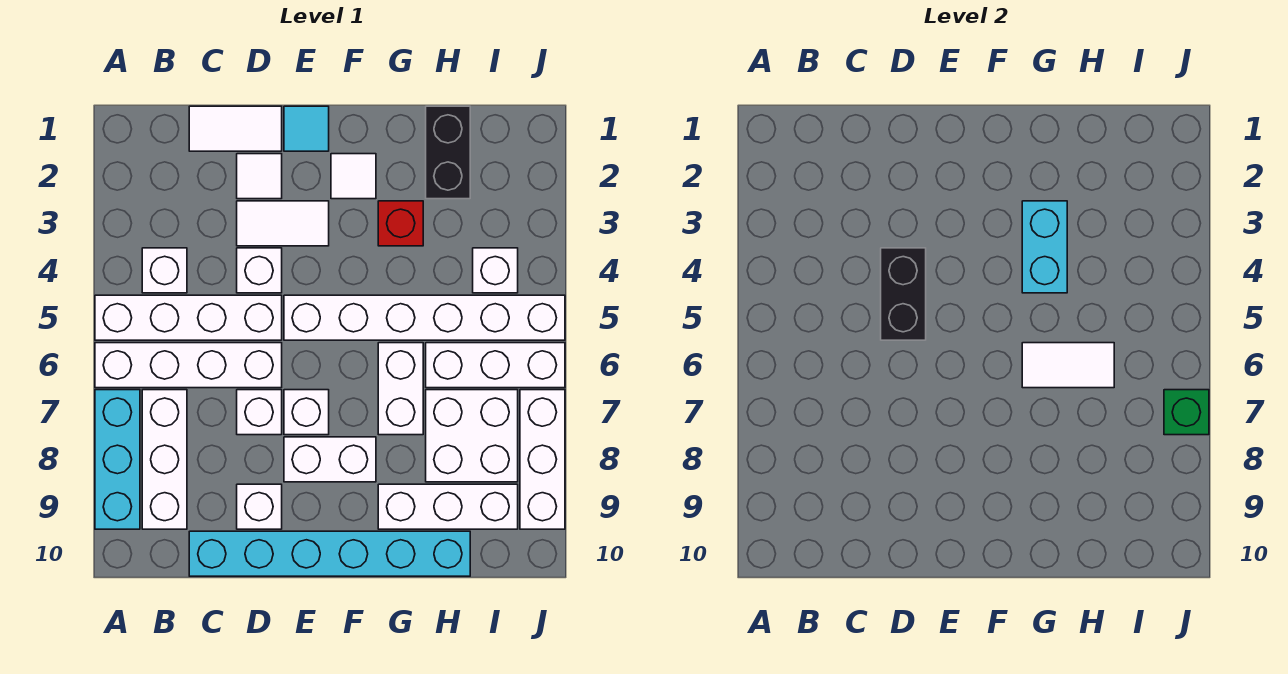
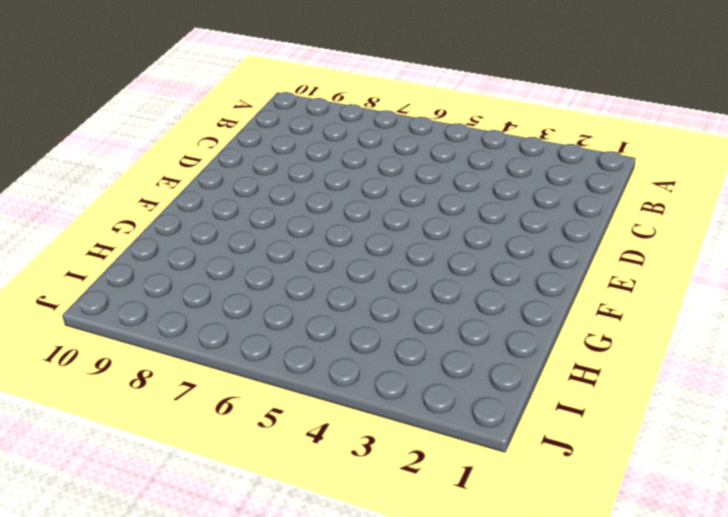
none -> white brick A5:D5 level 1
none -> white brick A6:D6 level 1
none -> cyan brick A7:A9 level 1

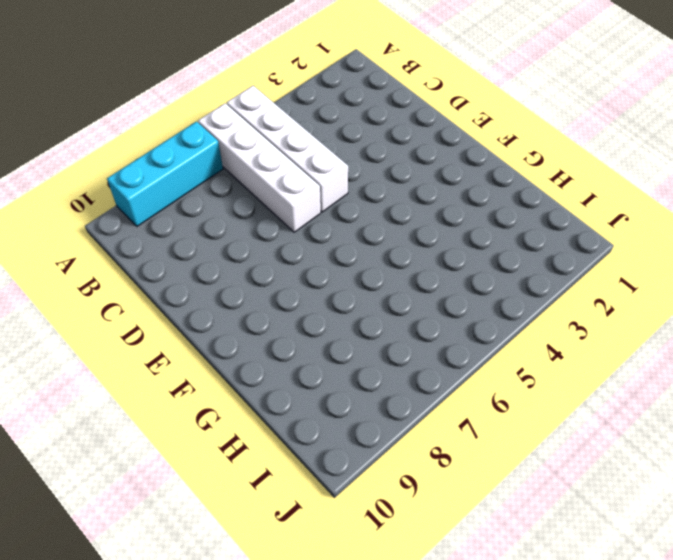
none -> white brick B4 level 1
none -> white brick B7:B9 level 1
none -> white tile C1:D1 level 1

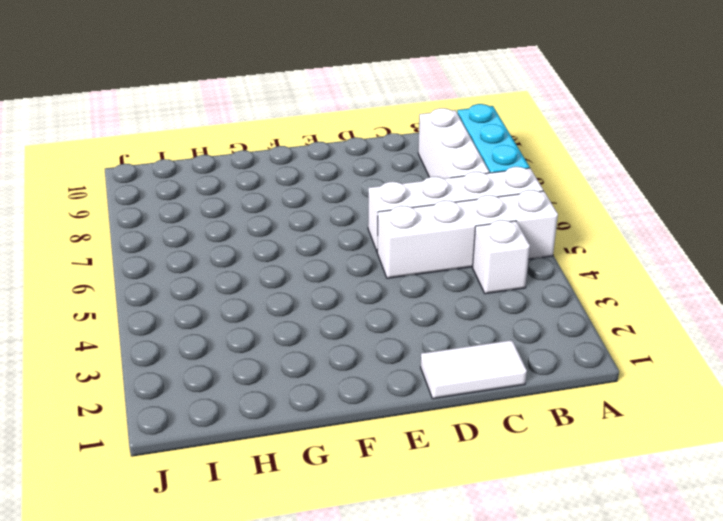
none -> cyan brick C10:H10 level 1
none -> white tile D2 level 1
none -> white tile D3:E3 level 1

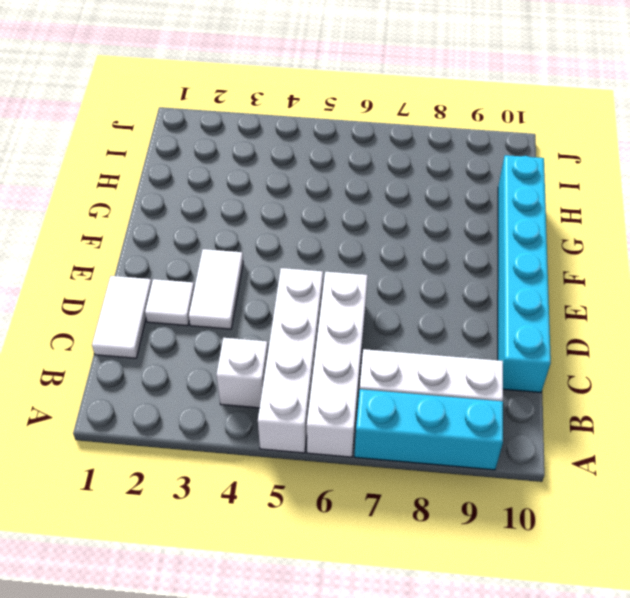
none -> white brick D4 level 1
none -> white brick D7 level 1
none -> white brick D9 level 1

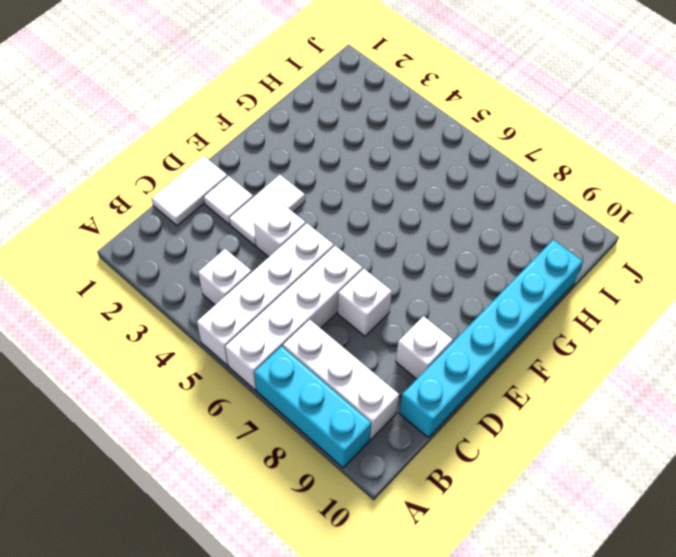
none -> cyan tile E1 level 1
none -> white brick E5:J5 level 1
none -> white brick E7 level 1

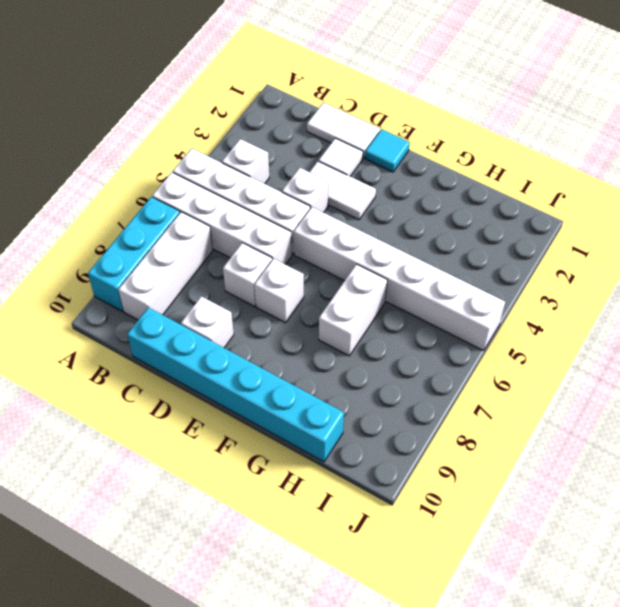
none -> white brick E8:F8 level 1
none -> white tile F2 level 1
none -> red brick G3 level 1

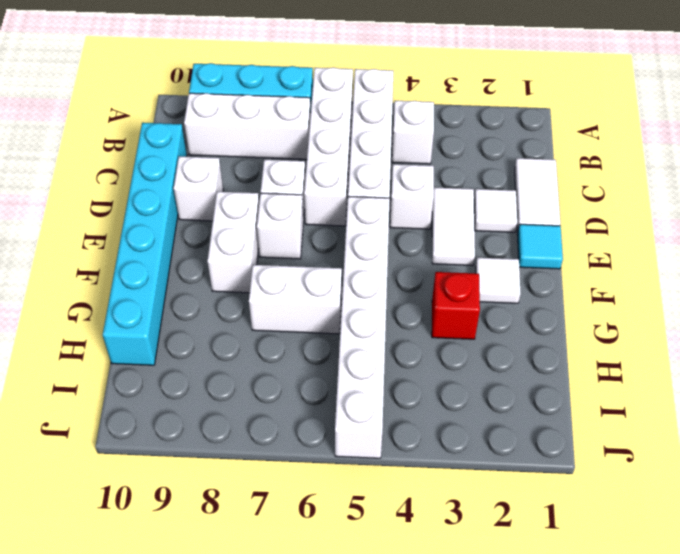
none -> white brick G9:I9 level 1
none -> black brick H1:H2 level 1
none -> white brick H6:J6 level 1

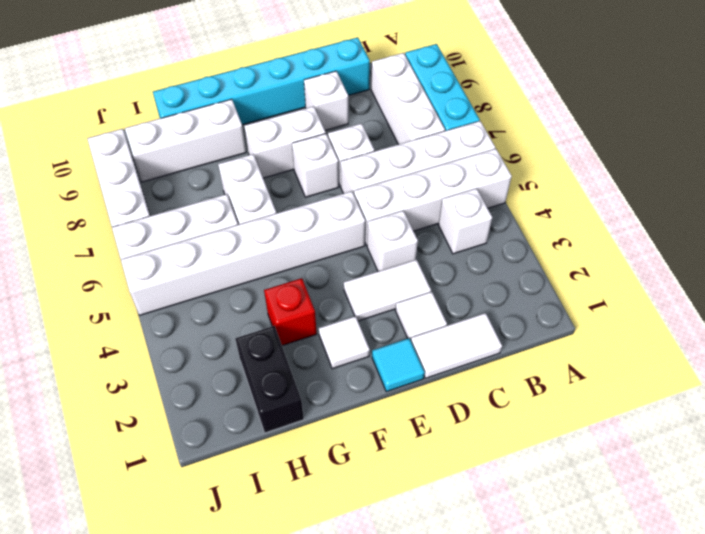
none -> white brick H7:I8 level 1
none -> white brick I4 level 1
none -> black brick D4:D5 level 2

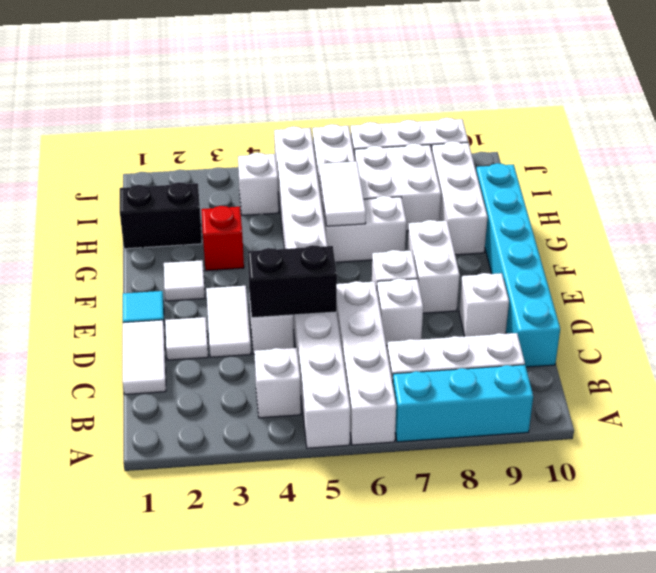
none -> cyan brick G3:G4 level 2
none -> green brick J7 level 2

